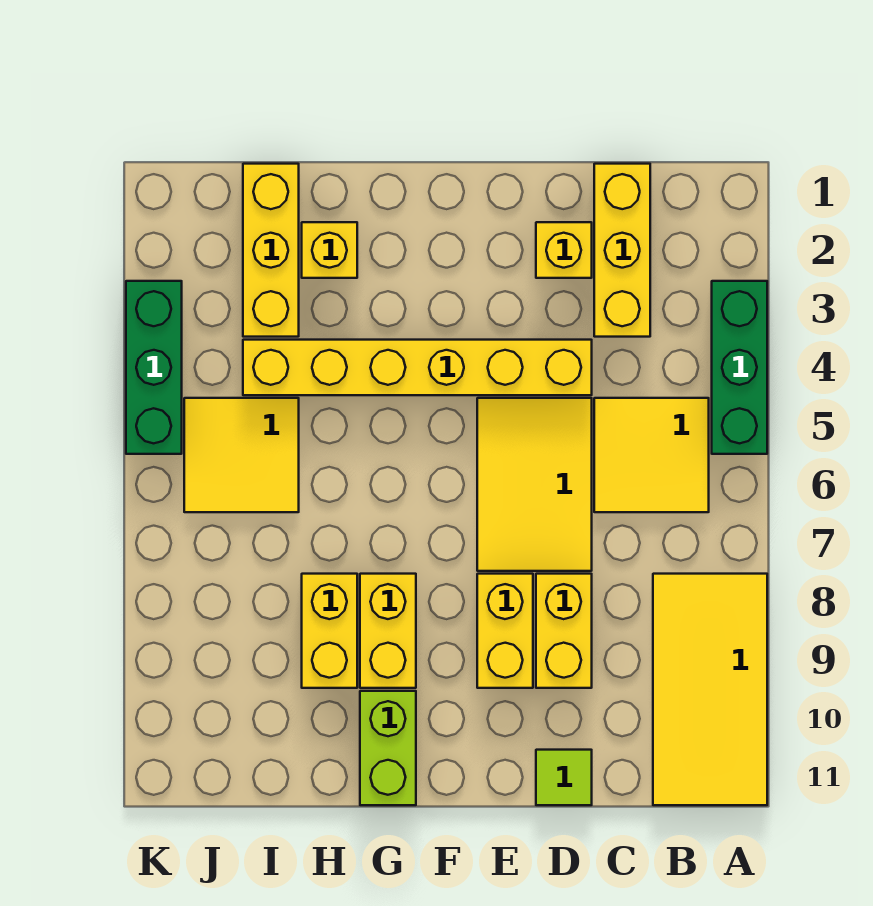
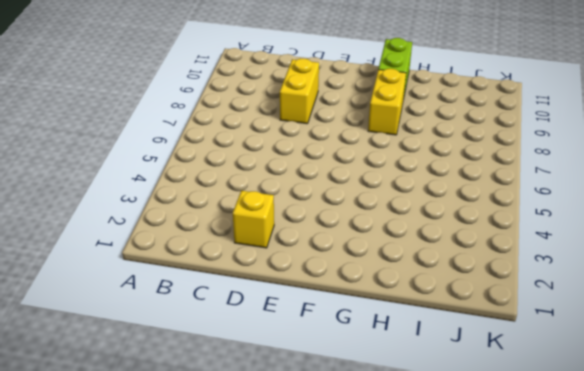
none -> green brick A3:A5 level 1
none -> yellow tile A8:B11 level 1
none -> yellow tile B5:C6 level 1

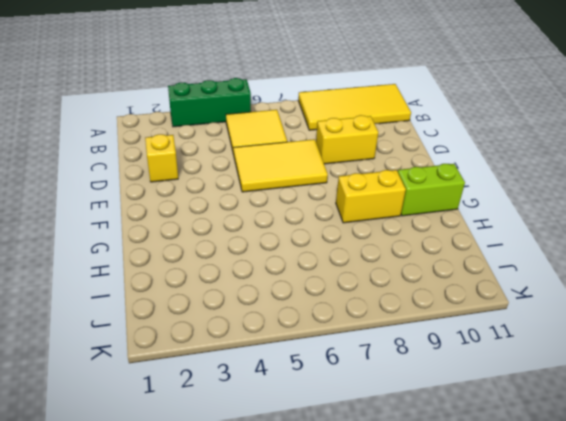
none -> yellow brick C1:C3 level 1
none -> yellow brick D4:I4 level 1
none -> lime tile D11 level 1

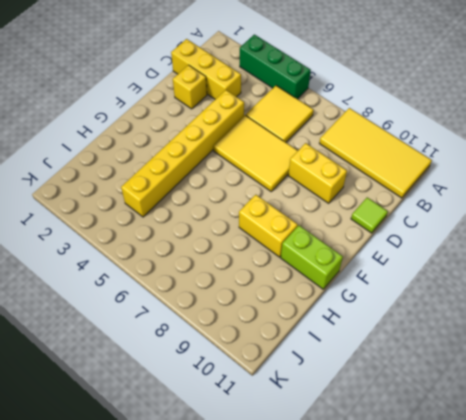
none -> yellow brick E8:E9 level 1
none -> yellow brick H2 level 1
none -> yellow brick H8:H9 level 1

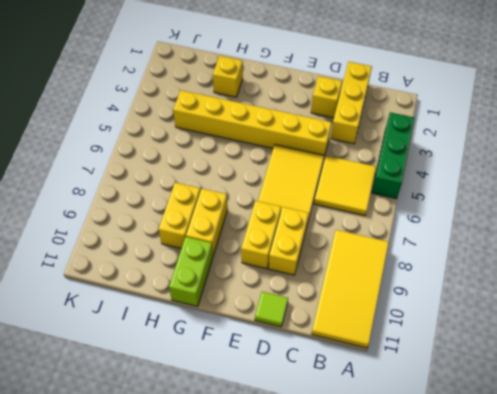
none -> yellow brick I1:I3 level 1
none -> yellow tile I5:J6 level 1
none -> green brick K3:K5 level 1

